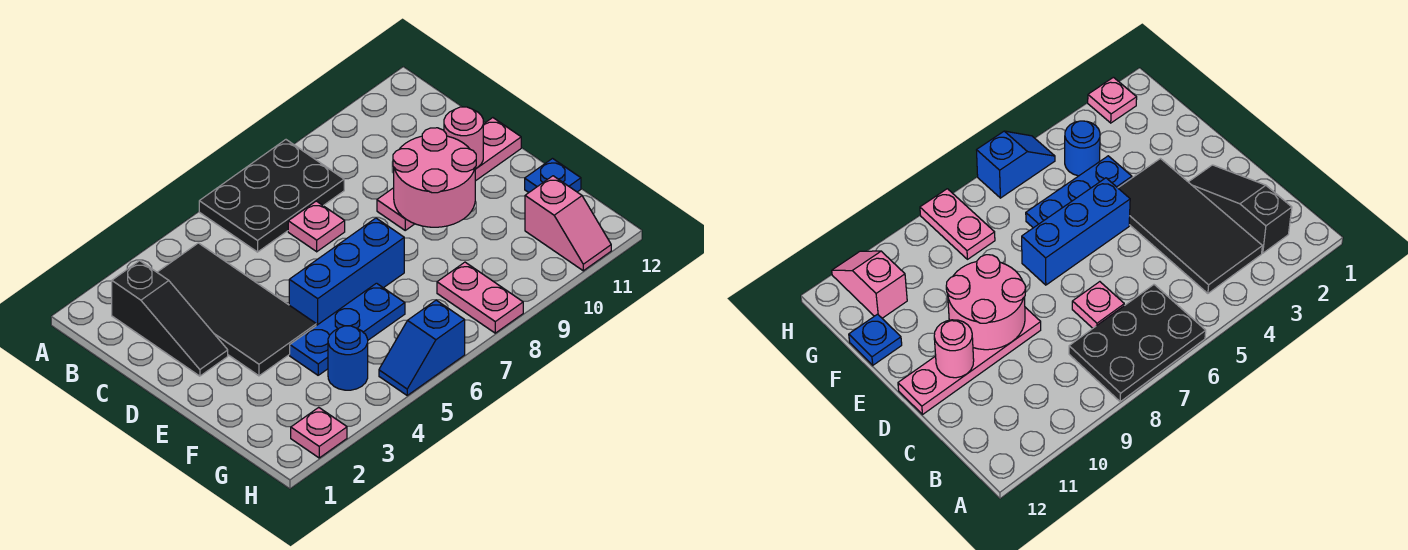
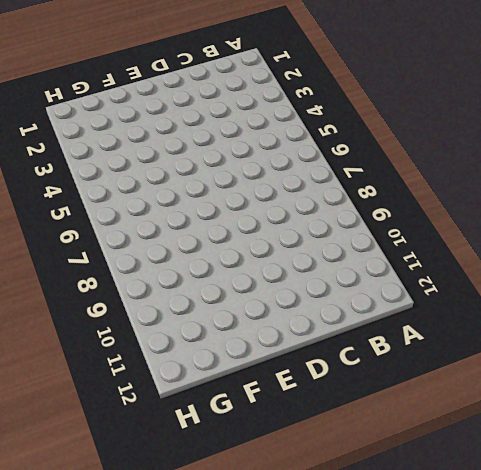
none -> black plate A6:B8 level 1
none -> black slope B2:D2 level 1 top B
none -> black tile B3:E4 level 1

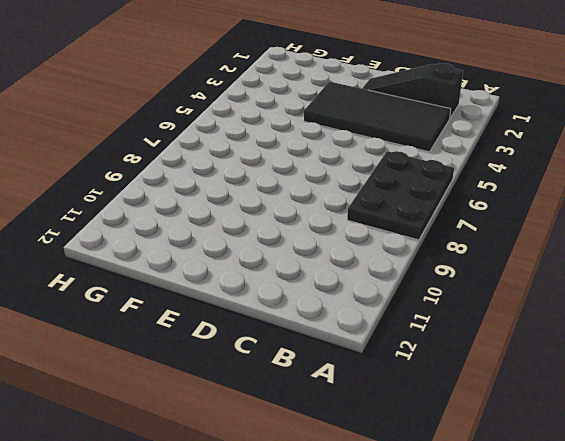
none -> pink plate C7 level 1
none -> pink plate D9:D12 level 1
none -> blue brick E5:E7 level 1

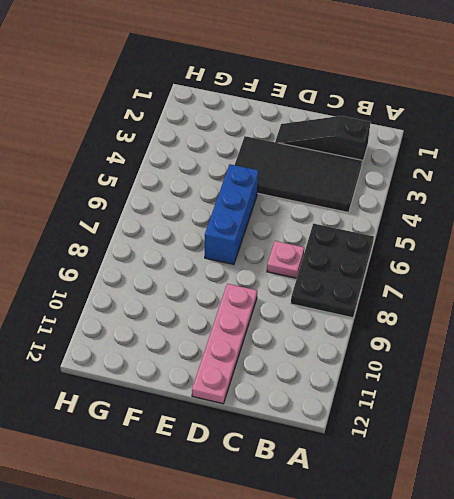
none -> blue plate F4:F6 level 1
none -> blue plate F12 level 1
none -> blue round brick G4 level 1

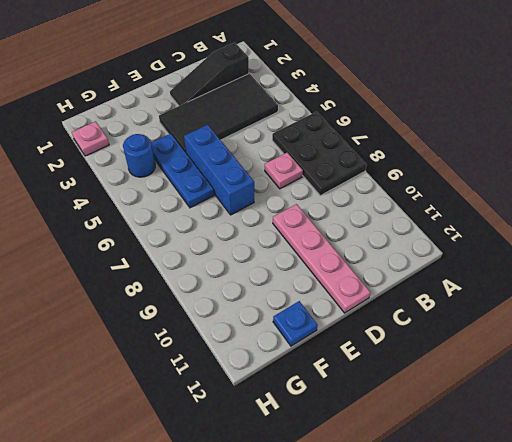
none -> pink plate G8:H8 level 1
none -> pink slope G11:H11 level 1 top G
none -> blue slope H5:H6 level 1 top 6

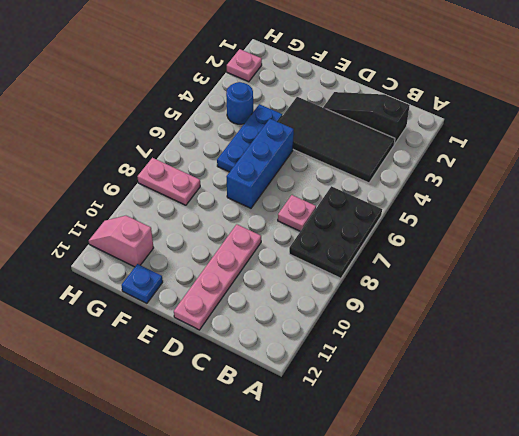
none -> blue slope H5:H6 level 1 top 6
none -> pink round brick D9:E10 level 2
none -> pink round brick D11 level 2

